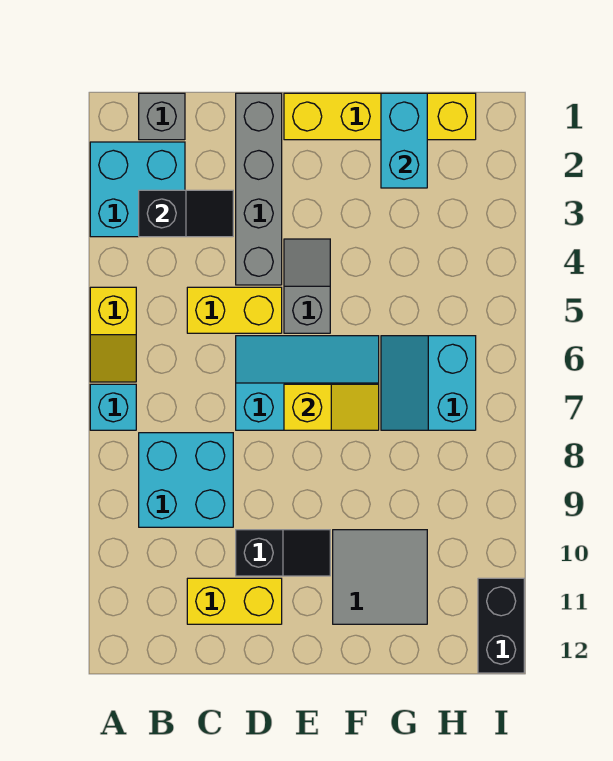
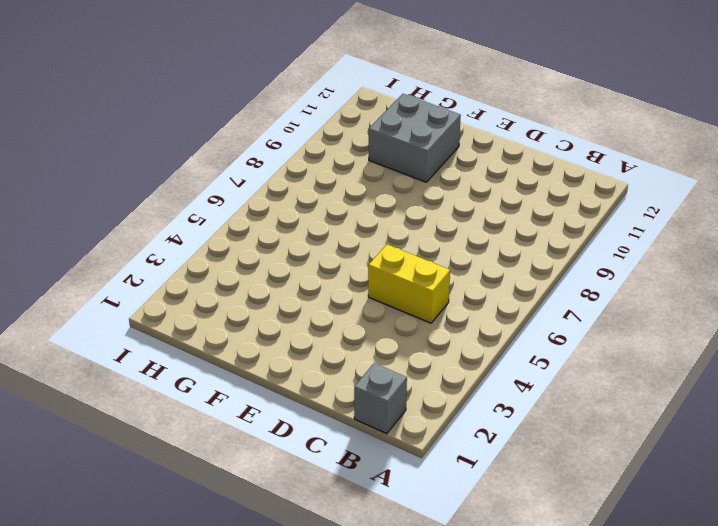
grey brick F10:G11 level 1 -> grey tile F10:G11 level 1
none -> cyan brick A2:B3 level 1
none -> yellow slope A5:A6 level 1 top 5
none -> cyan brick A7 level 1

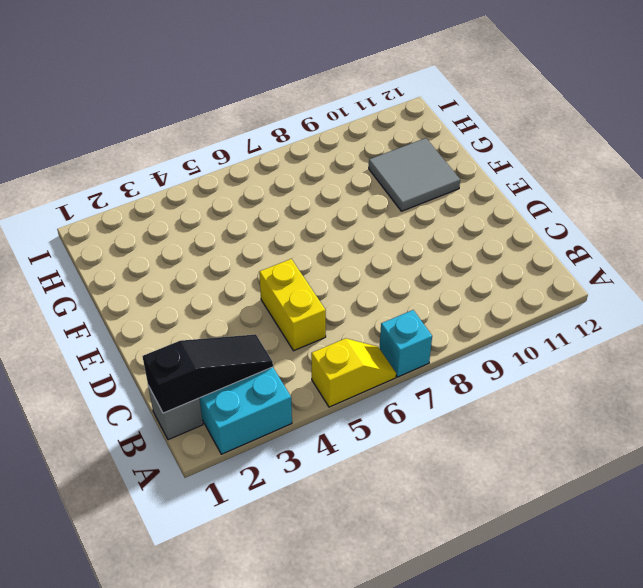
black slope B1:B3 level 2 top 1 -> black slope B3:C3 level 2 top B
none -> cyan brick B8:C9 level 1
none -> yellow brick C11:D11 level 1
none -> grey brick D1:D4 level 1

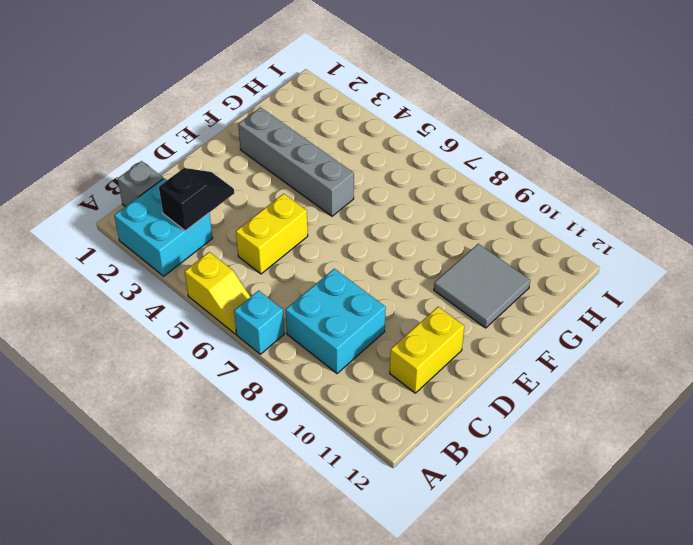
grey brick F2:F5 level 1 -> grey brick D1:D4 level 1
none -> cyan slope D6:F7 level 1 top 7
none -> black slope D10:E10 level 1 top D
none -> yellow brick E1:H1 level 1

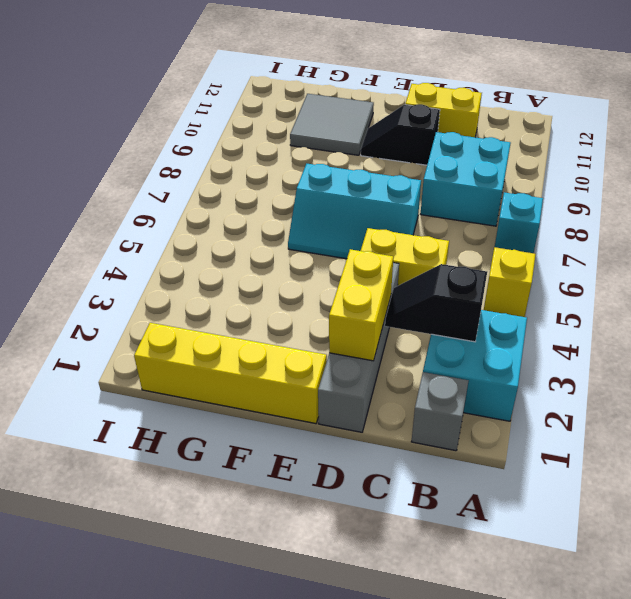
yellow brick D2:D3 level 2 -> none
none -> grey slope E4:E5 level 1 top 5
none -> cyan slope G6:H7 level 1 top H
none -> black brick I11:I12 level 1

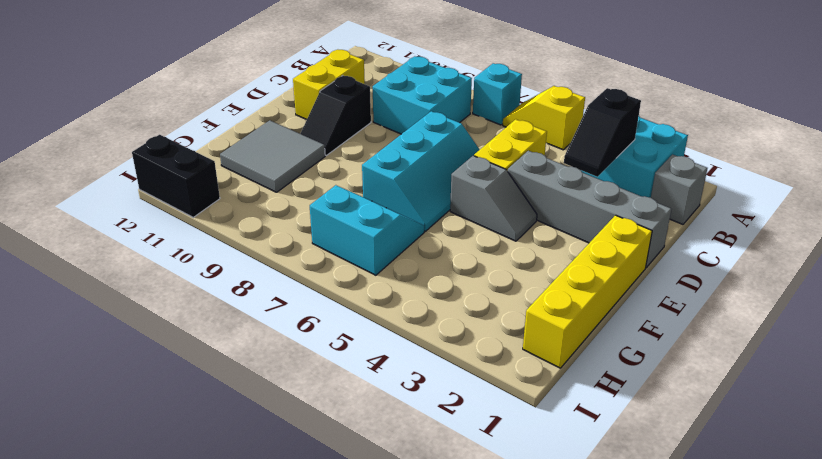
none -> yellow slope E7:F7 level 2 top E
none -> cyan brick G1:G2 level 2

